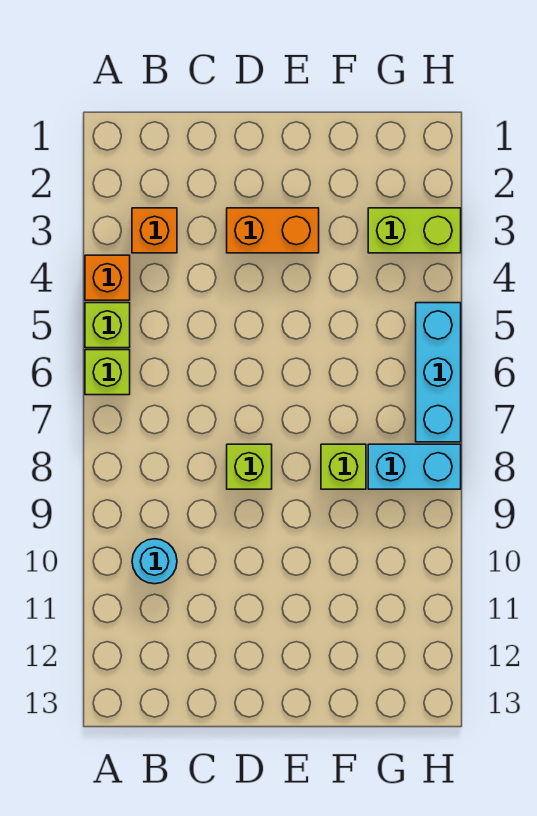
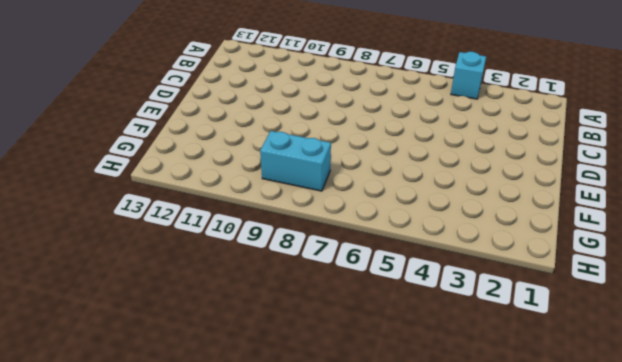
cyan brick A4 level 1 -> orange brick A4 level 1
cyan brick G8:G9 level 1 -> cyan brick G8:H8 level 1
none -> lime brick A5 level 1
none -> lime brick A6 level 1

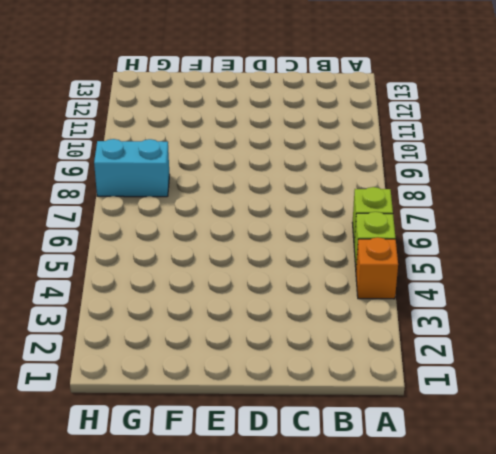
none -> orange brick B3 level 1
none -> cyan round brick B10 level 1

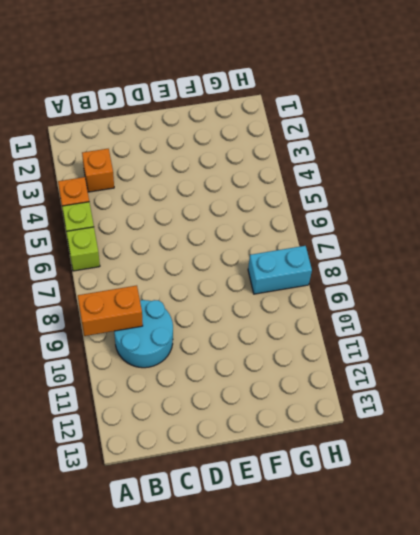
orange brick A9:B9 level 2 -> orange brick D3:E3 level 1
cyan round brick B9:C10 level 1 -> cyan round brick B10 level 1
none -> lime brick D8 level 1
none -> lime brick F8 level 1

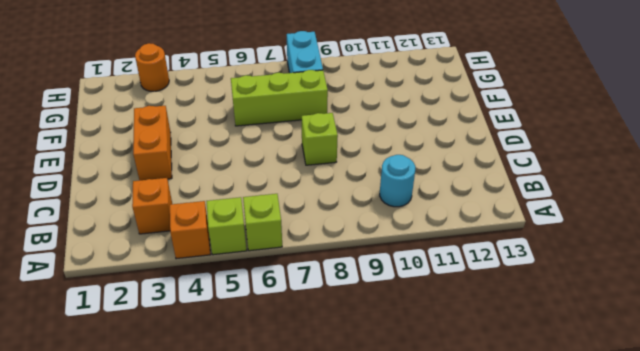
lime brick F6:F8 level 1 -> lime brick F8 level 1
orange round brick H3 level 1 -> lime brick G3:H3 level 1
none -> cyan brick H5:H7 level 1

